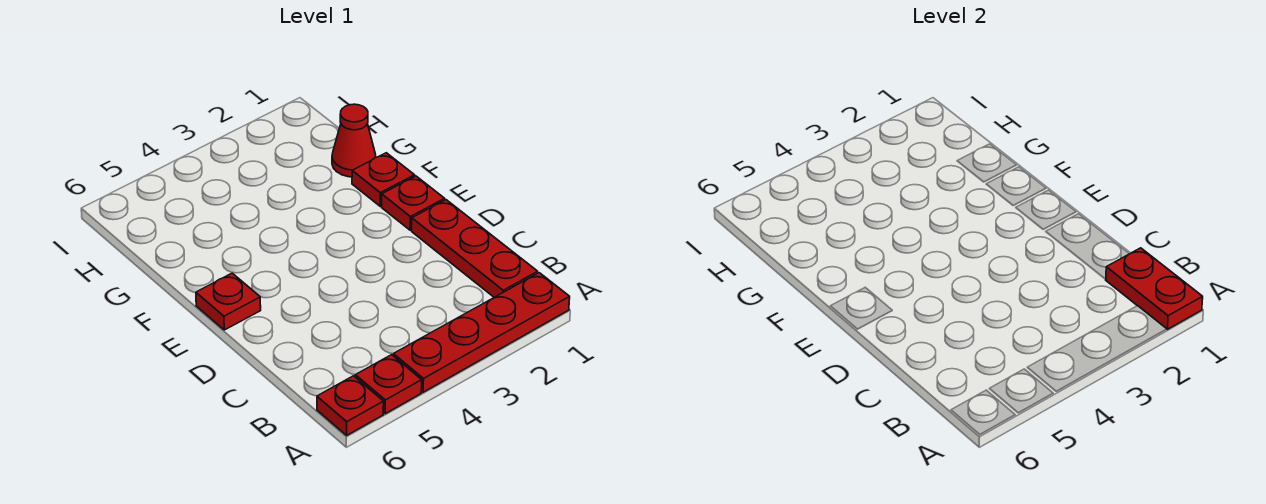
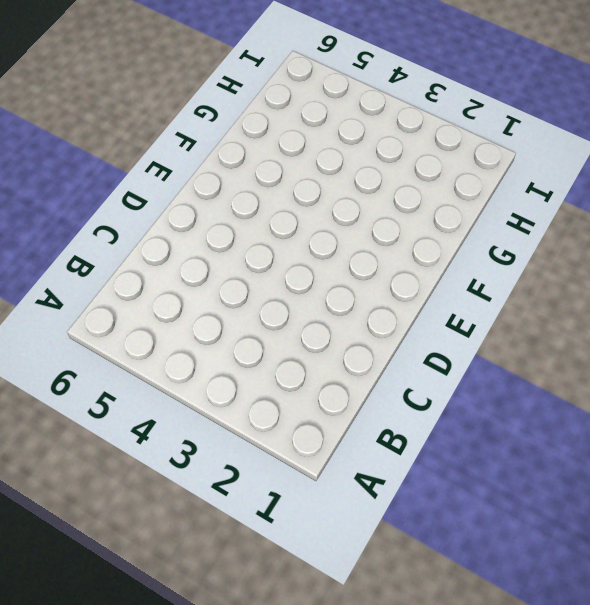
none -> red plate A1:A4 level 1
none -> red plate A5 level 1

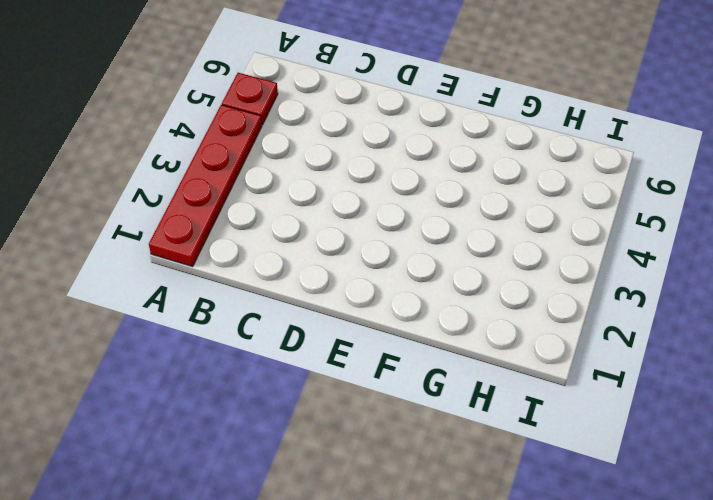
none -> red plate A6 level 1
none -> red plate B1:D1 level 1

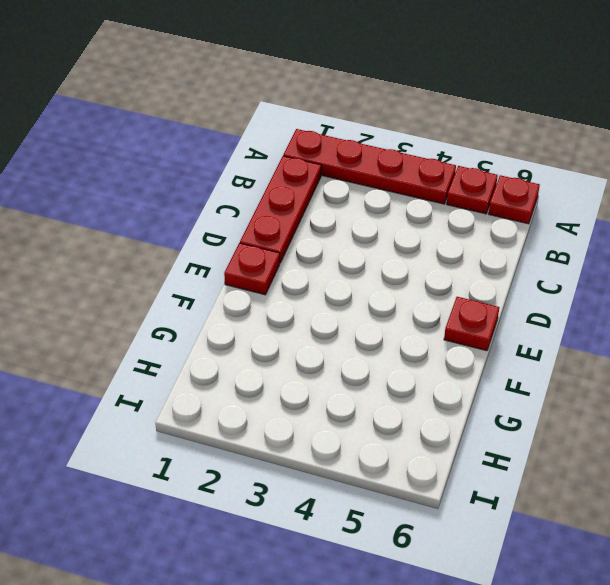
none -> red plate F1 level 1
none -> red cone G1 level 1

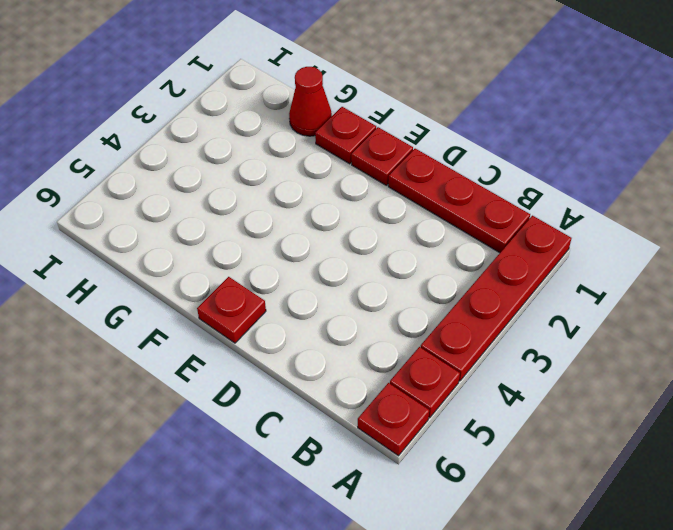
none -> red plate A1:B1 level 2

